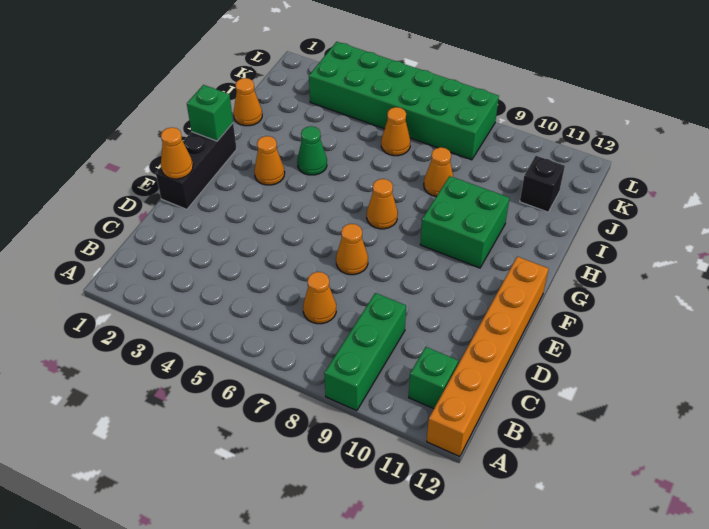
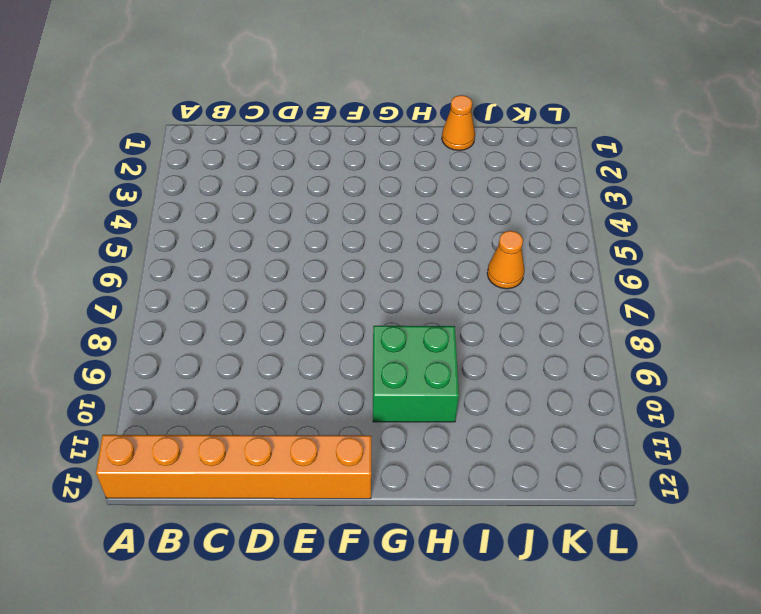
none -> green brick A9:C9 level 1
none -> green brick B11 level 1
none -> orange cone C7 level 1

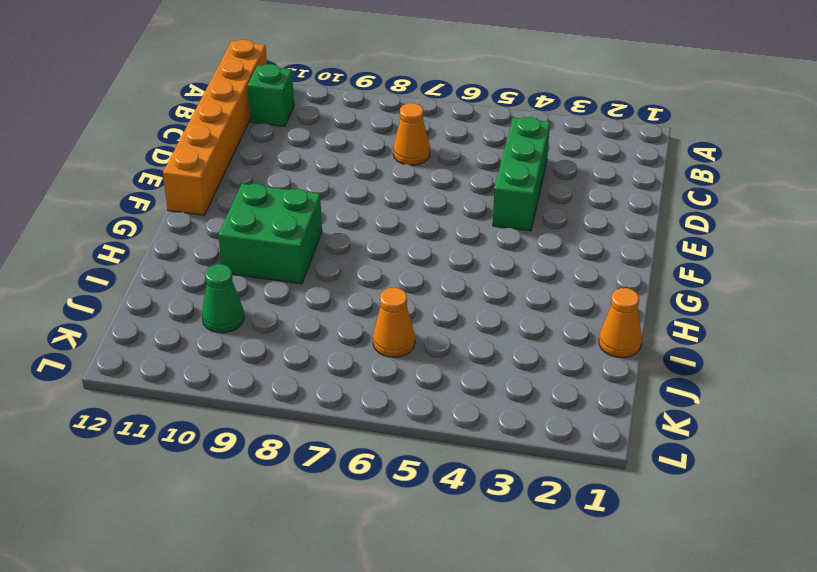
green brick C4:E4 level 1 -> green brick A9:C9 level 1
green cone J10 level 1 -> green cone H4 level 1
none -> black brick E1:G1 level 1
none -> orange cone E7 level 1
none -> orange cone G3 level 1

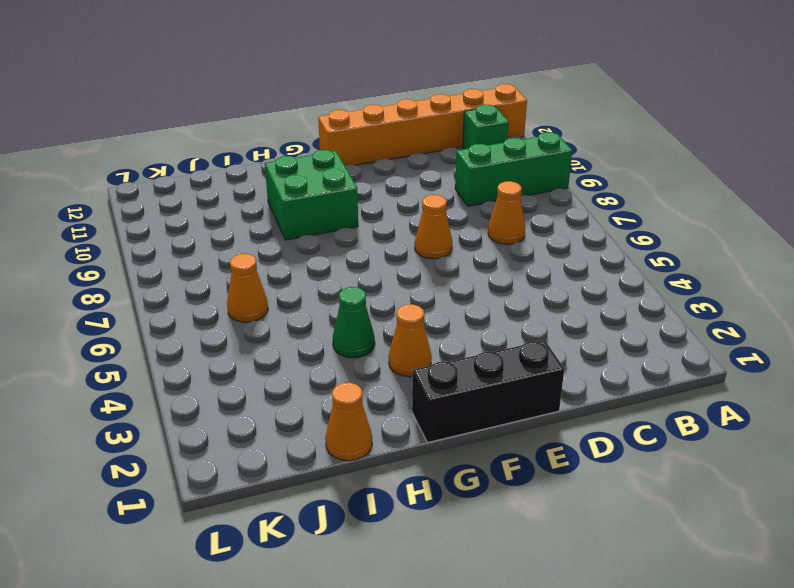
none -> orange cone G7 level 1
none -> orange cone I8 level 1
none -> black brick J11 level 1

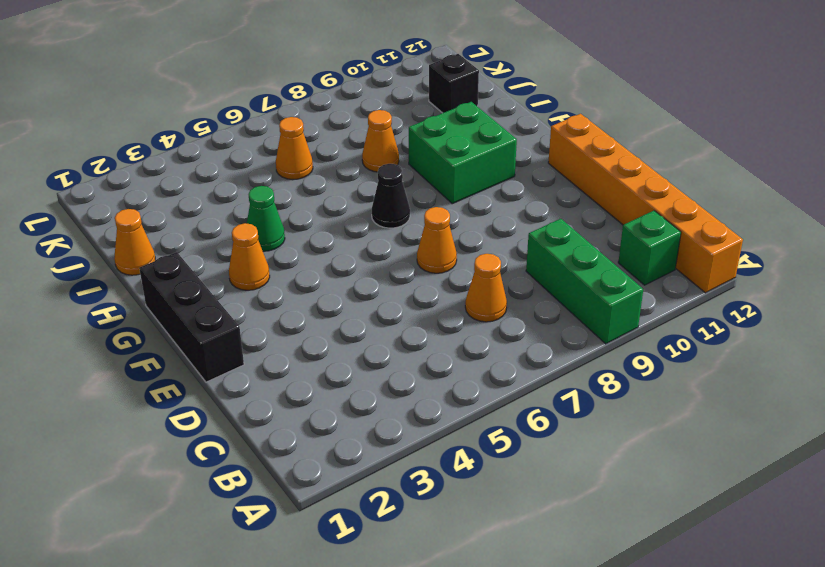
black cone G7 level 1 -> orange cone G7 level 1
none -> green brick K3:L8 level 1
none -> orange cone E1 level 2
none -> green brick G1 level 2

